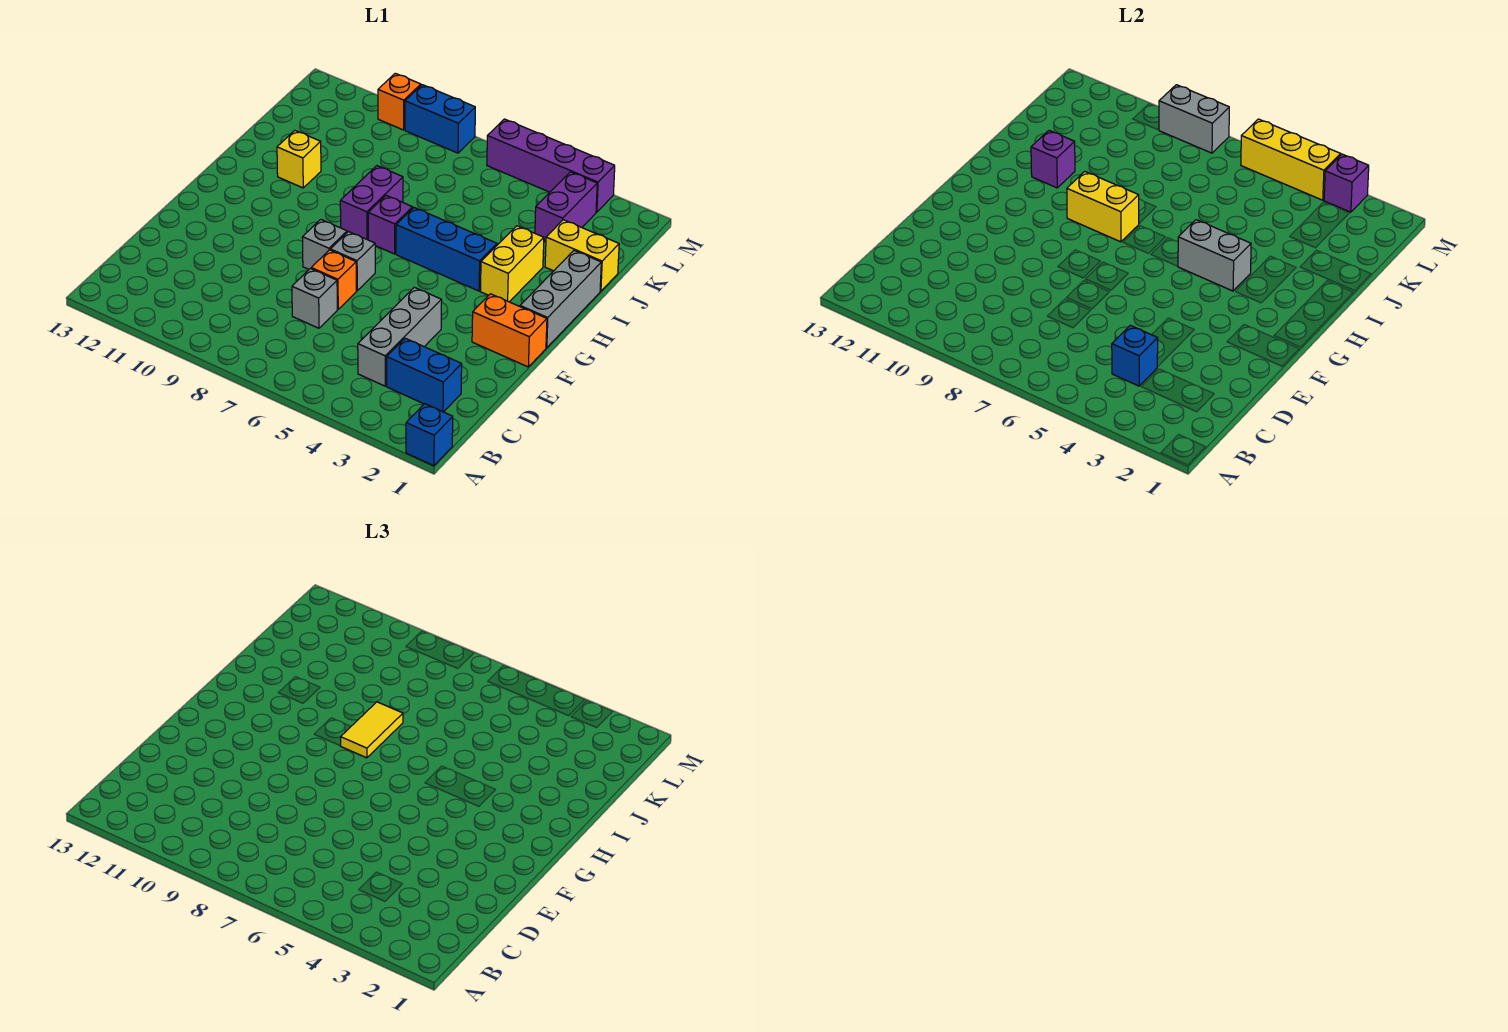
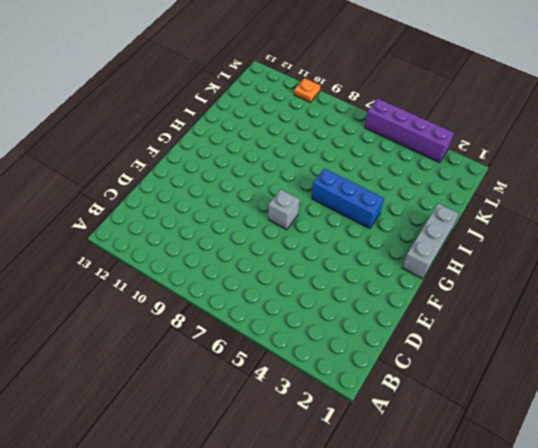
orange plate M10 level 1 -> orange brick M10 level 1
none -> blue brick A1 level 1
none -> blue brick C2:C3 level 1
none -> grey brick C4:E4 level 1

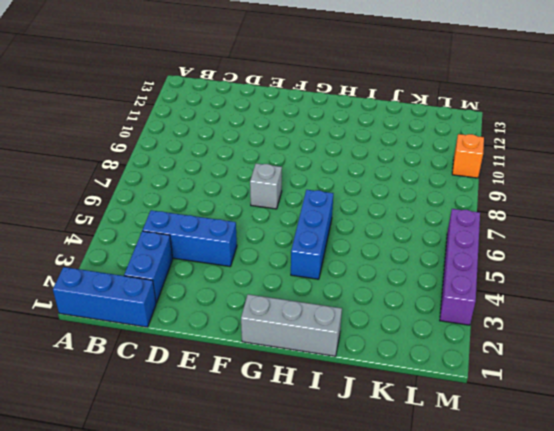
blue brick A1:C1 level 1 -> blue brick A1 level 1
blue brick C4:E4 level 1 -> grey brick C4:E4 level 1
none -> grey brick D7 level 1
none -> orange brick E7 level 1
none -> orange brick F1:F2 level 1

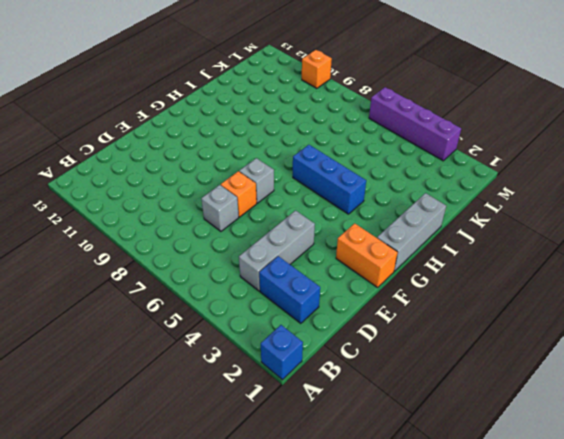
none -> grey brick F8 level 1
none -> yellow brick H3:I3 level 1
none -> purple brick H7 level 1

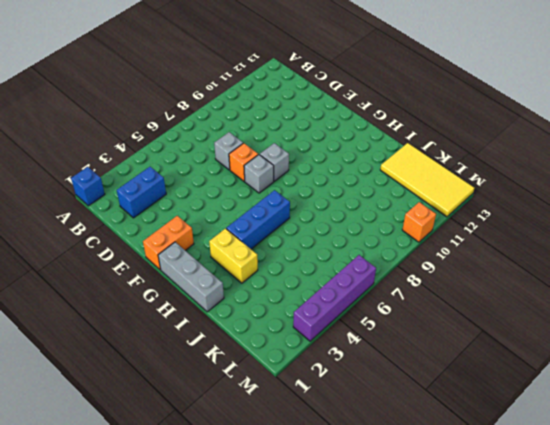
yellow tile J12:M13 level 1 -> none
none -> grey brick C4:E4 level 1
none -> purple brick H7 level 1
none -> purple brick H8:I8 level 1

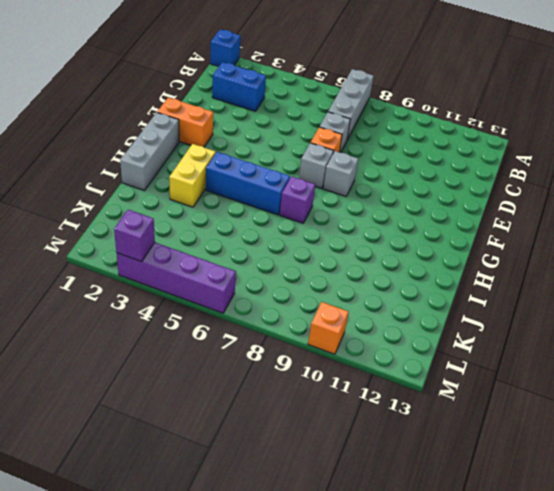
grey brick A7:C7 level 1 -> grey brick C4:E4 level 1
none -> purple brick H8:I8 level 1
none -> yellow brick I11 level 1
none -> yellow brick J1:J2 level 1

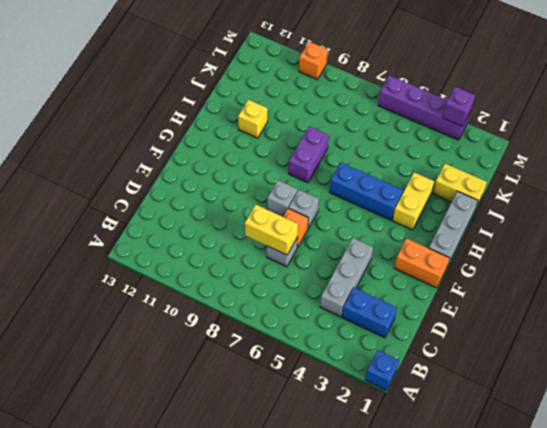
yellow brick D7:D8 level 2 -> yellow brick H8:H9 level 2
none -> purple brick H7 level 1
none -> purple brick K3:L3 level 1
none -> blue brick M8:M9 level 1

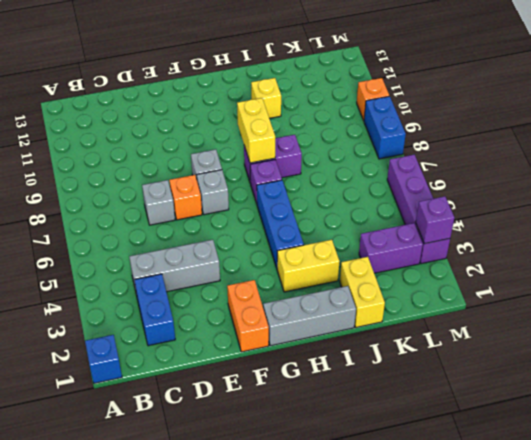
none -> blue brick C4 level 2
none -> grey brick H4:H5 level 2
none -> purple brick I11 level 2

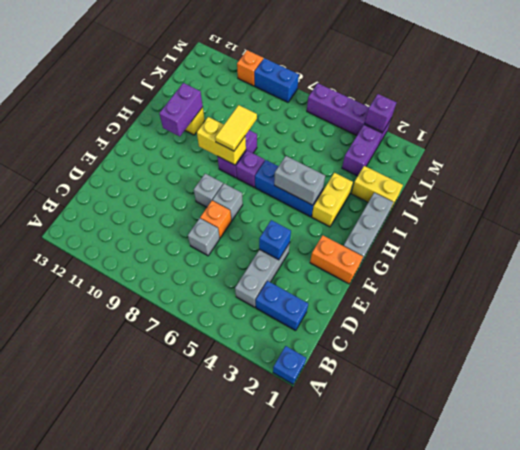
blue brick E4 level 2 -> blue brick C4 level 2
purple brick H11:I11 level 2 -> purple brick I11 level 2
none -> yellow brick M4:M6 level 2
none -> grey brick M8:M9 level 2

